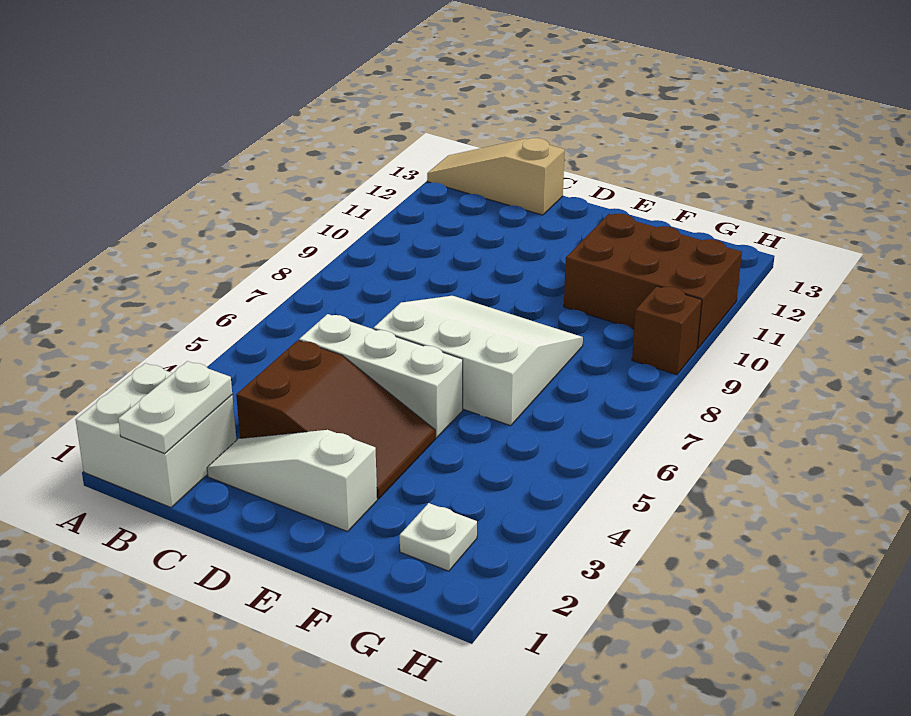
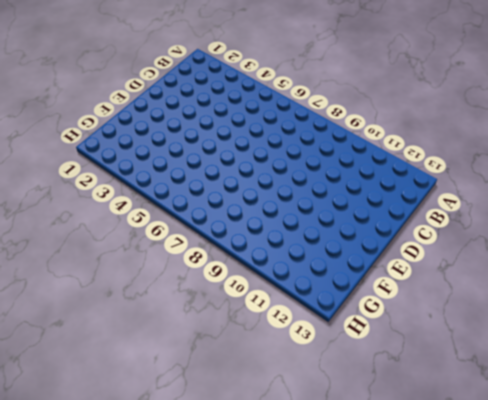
none -> white brick A1:B2 level 1
none -> tan slope A13:C13 level 1 top C

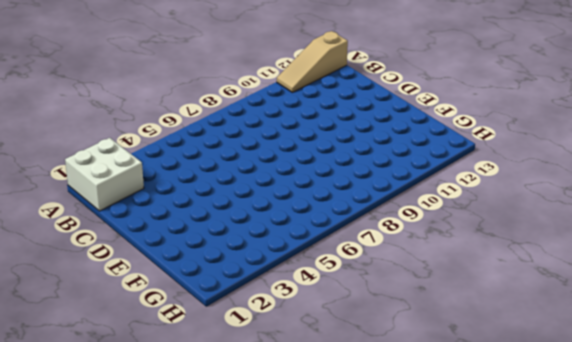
tan slope A11:A13 level 1 top 13 -> tan slope A13:C13 level 1 top C
none -> white slope C2:E2 level 1 top E
none -> brown slope C3:E4 level 1 top C

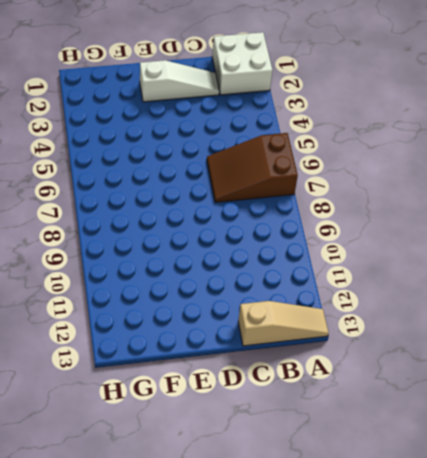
brown slope A6:C7 level 1 top A -> brown slope C3:E4 level 1 top C
none -> white brick C5:E5 level 1
none -> white slope D6:F8 level 1 top 6

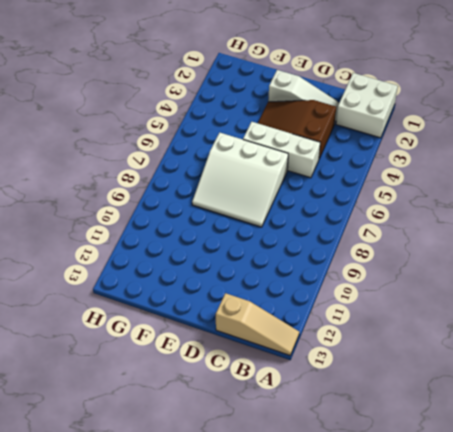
none -> brown brick F10:H11 level 1
none -> white plate G2 level 1

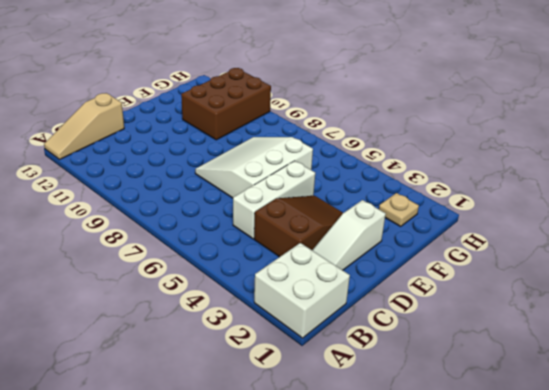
tan plate G2 level 1 -> white plate G2 level 1
none -> brown brick H9 level 1
none -> white plate B1:B2 level 2

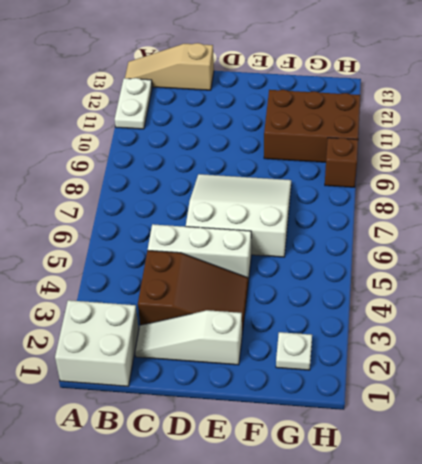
white plate A11:A12 level 1 -> white plate B1:B2 level 2

